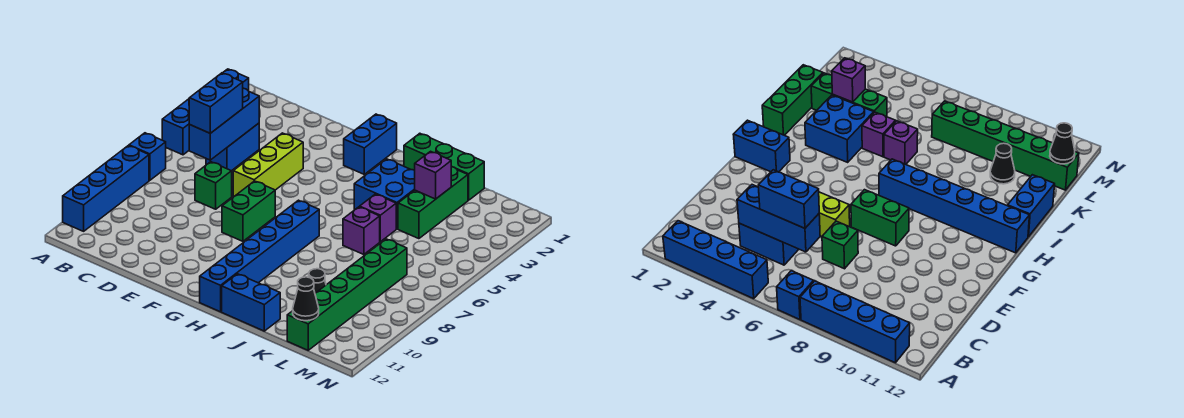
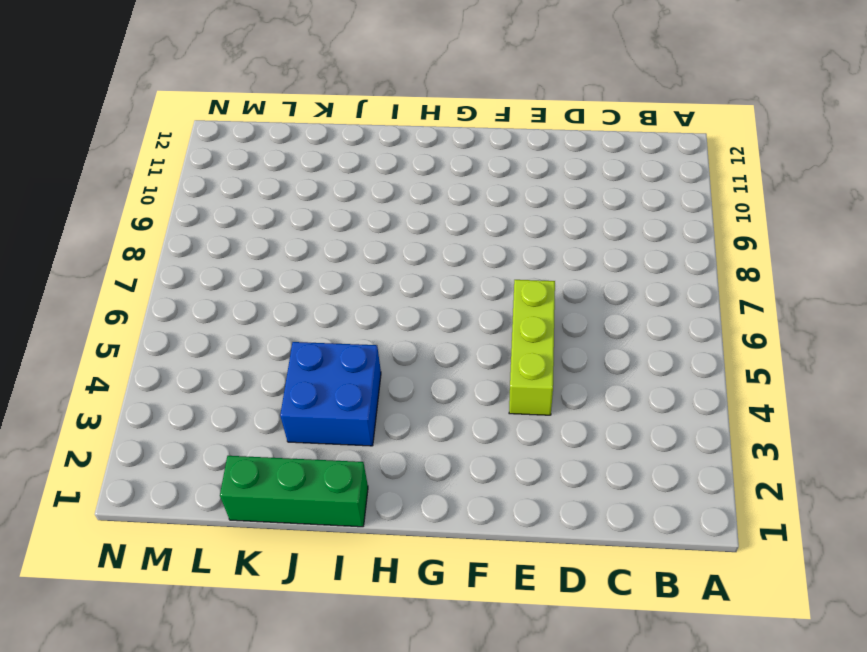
none -> blue brick A2:A5 level 1
none -> blue brick A7 level 1
none -> blue brick A8:A11 level 1

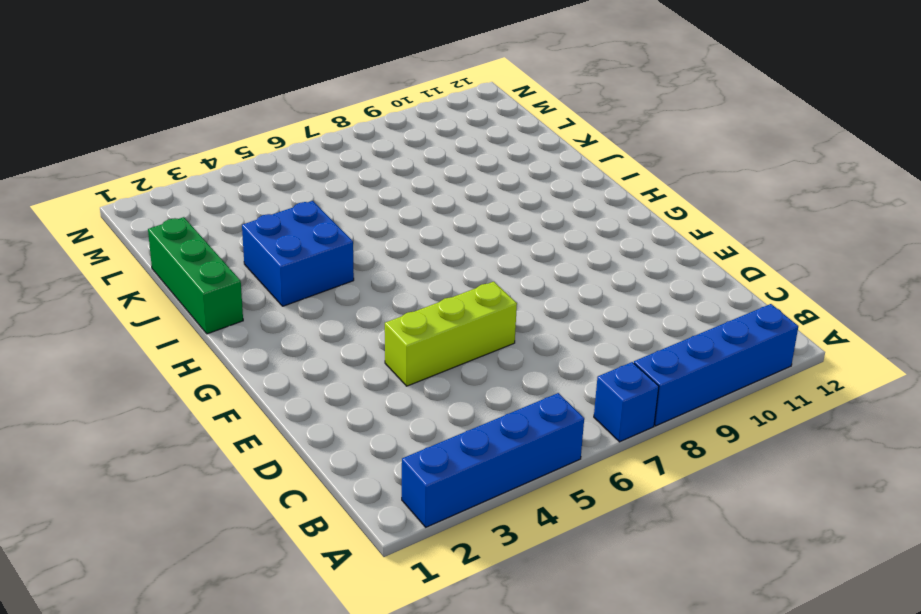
none -> blue brick C4:C5 level 1
none -> green brick D7 level 1
none -> green brick F7:F8 level 1

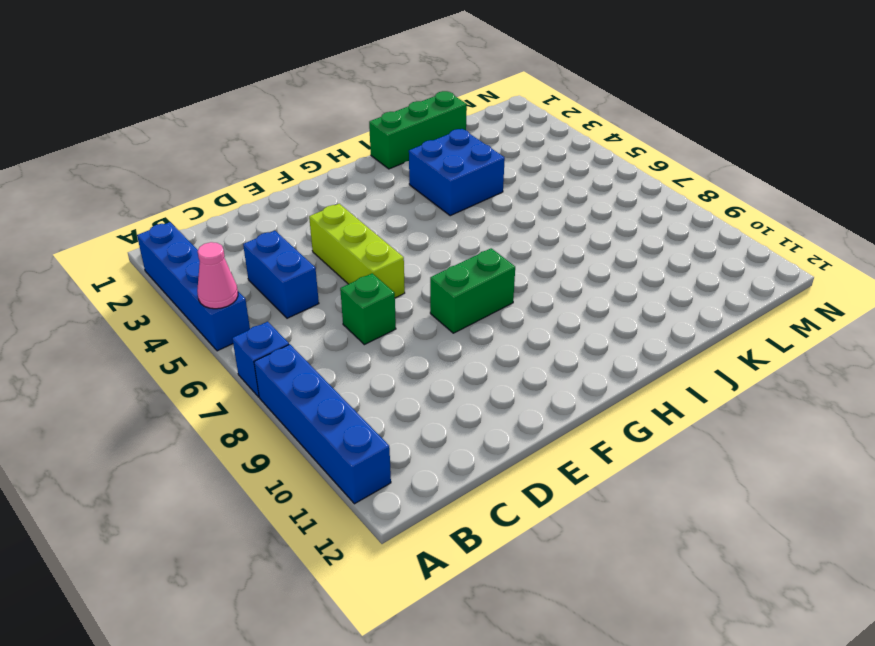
pink cone A5 level 2 -> none
green brick F8:G8 level 1 -> green brick F7:F8 level 1
none -> blue brick G1:G2 level 1
none -> blue brick H7:H12 level 1
none -> blue brick I12:J12 level 1

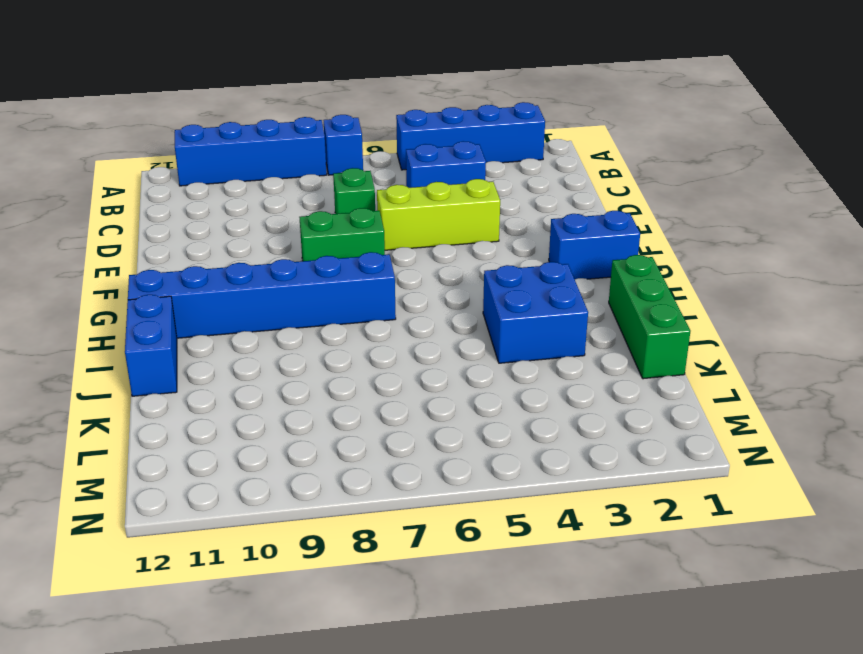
none -> purple brick J5 level 1
none -> purple brick J6 level 1
none -> green brick K2:K4 level 1

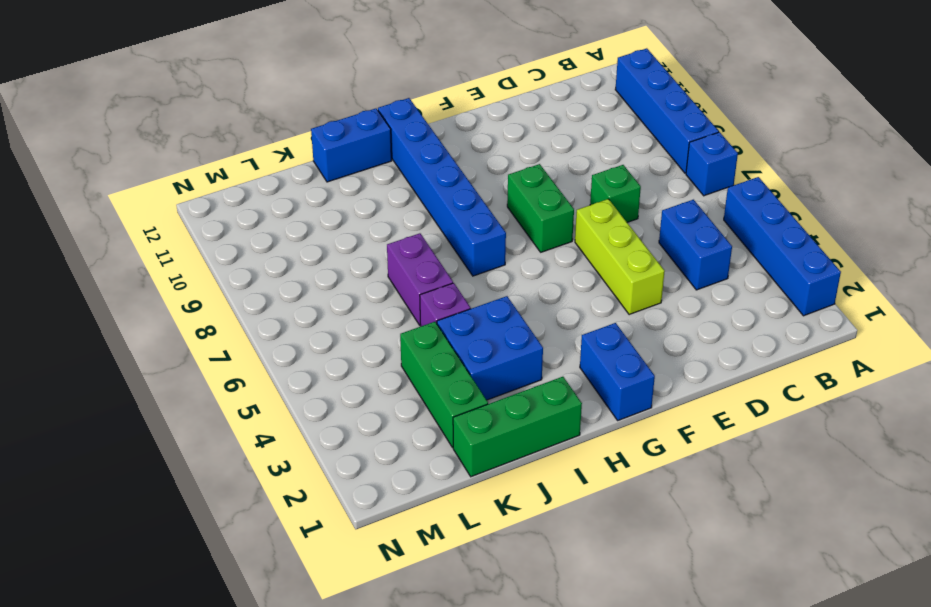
purple brick J6:J7 level 1 -> purple brick J6 level 1
none -> black cone K10 level 1
none -> green brick L7:L12 level 1
none -> blue brick C4:C6 level 2

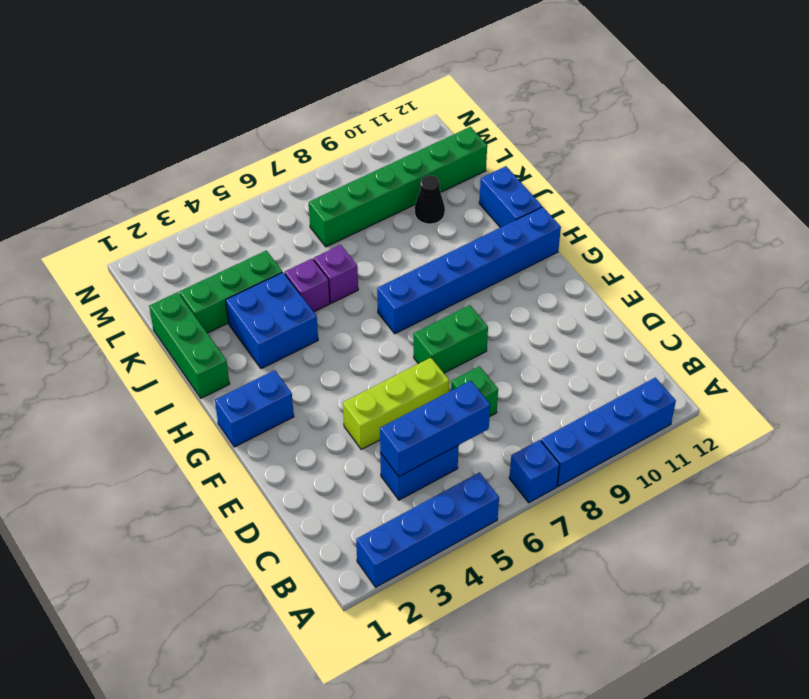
none -> purple brick K3 level 2
none -> black cone L12 level 2
none -> blue brick C5:C6 level 3

